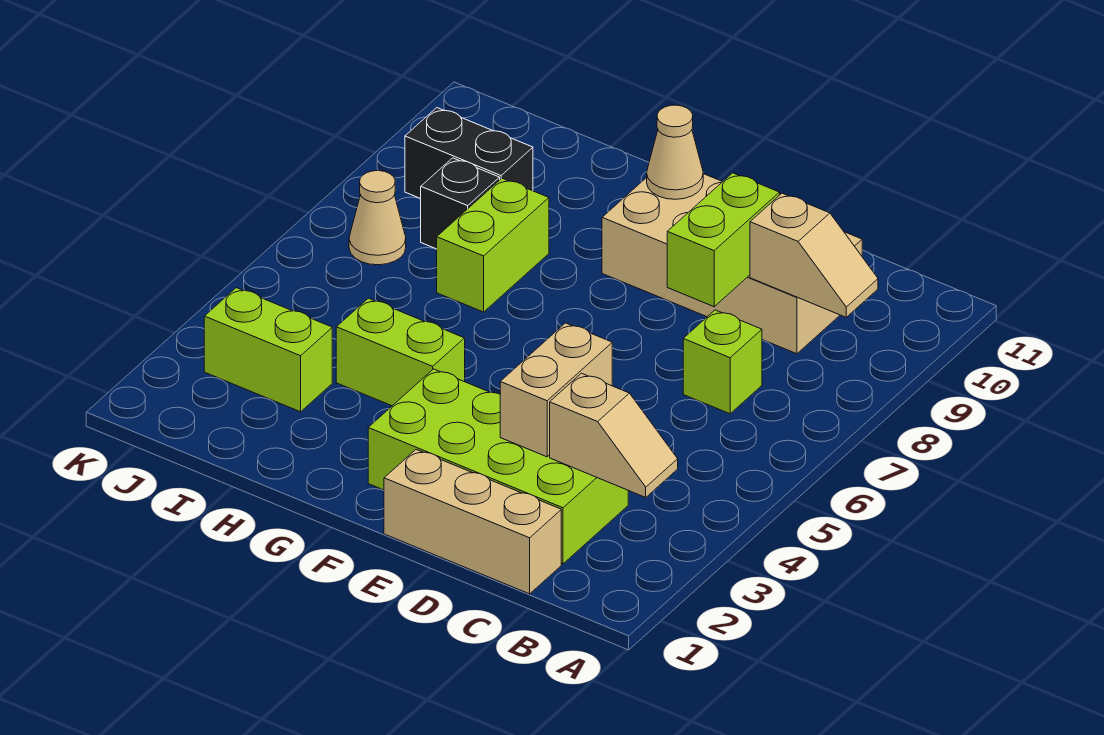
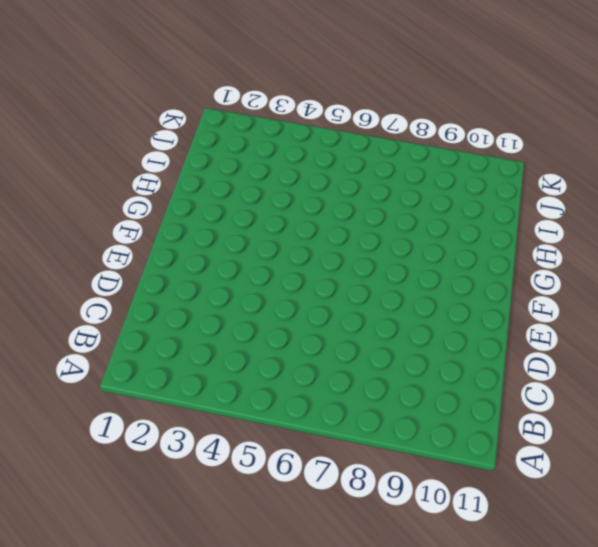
none -> tan brick C1:E1 level 1
none -> lime brick C2:F3 level 1
none -> lime brick C7 level 1

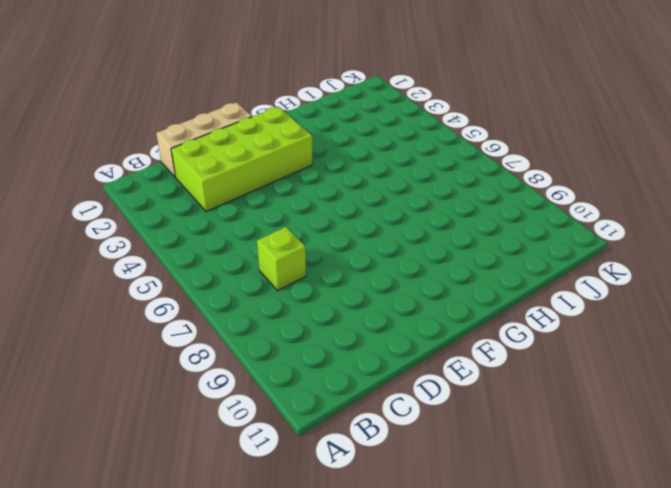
none -> tan brick C9:F10 level 1
none -> lime brick G4:H4 level 1
none -> lime brick H7:H8 level 1

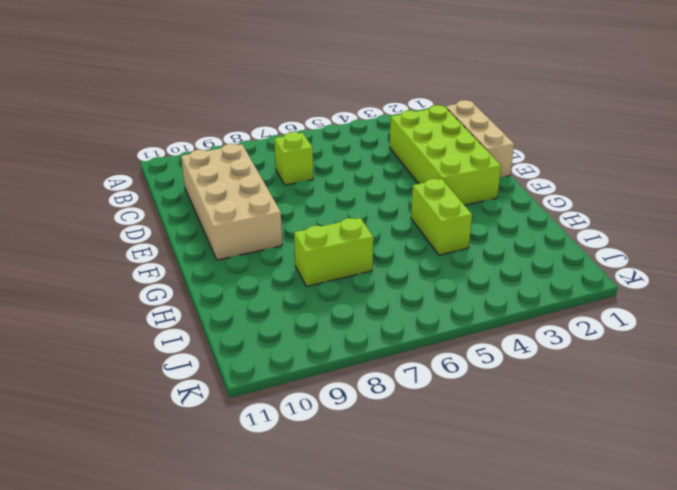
none -> lime brick I3:J3 level 1
none -> black brick I8 level 1
none -> black brick I9:J9 level 1

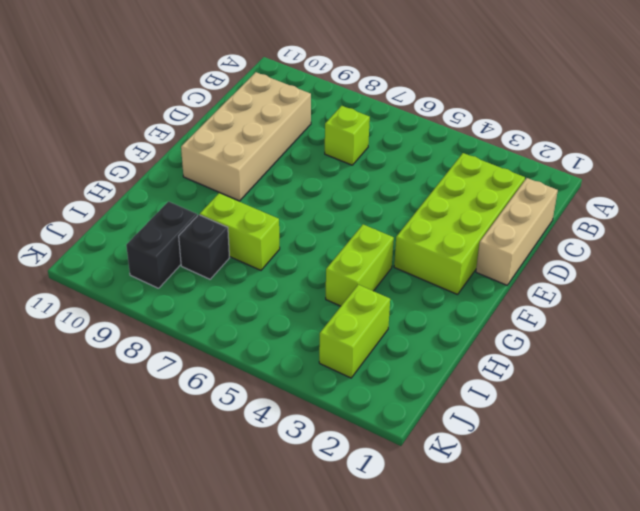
none -> tan cone J7 level 1
none -> tan slope B3:C3 level 2 top C
none -> tan slope B9:C9 level 2 top C

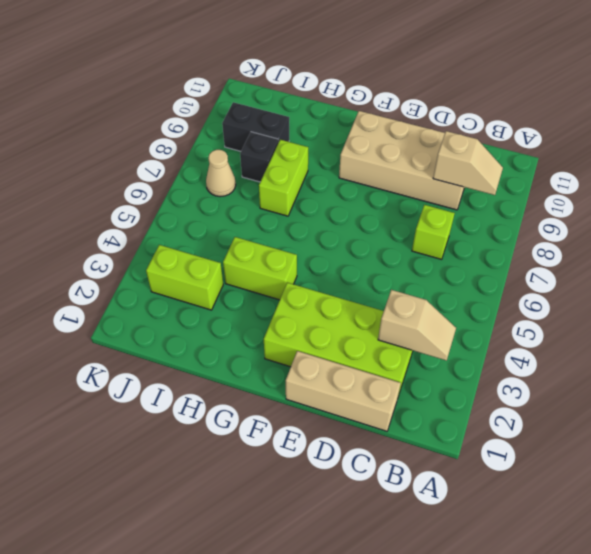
none -> tan brick D3:D4 level 2
none -> lime brick D8:D9 level 2
none -> tan cone F10 level 2

